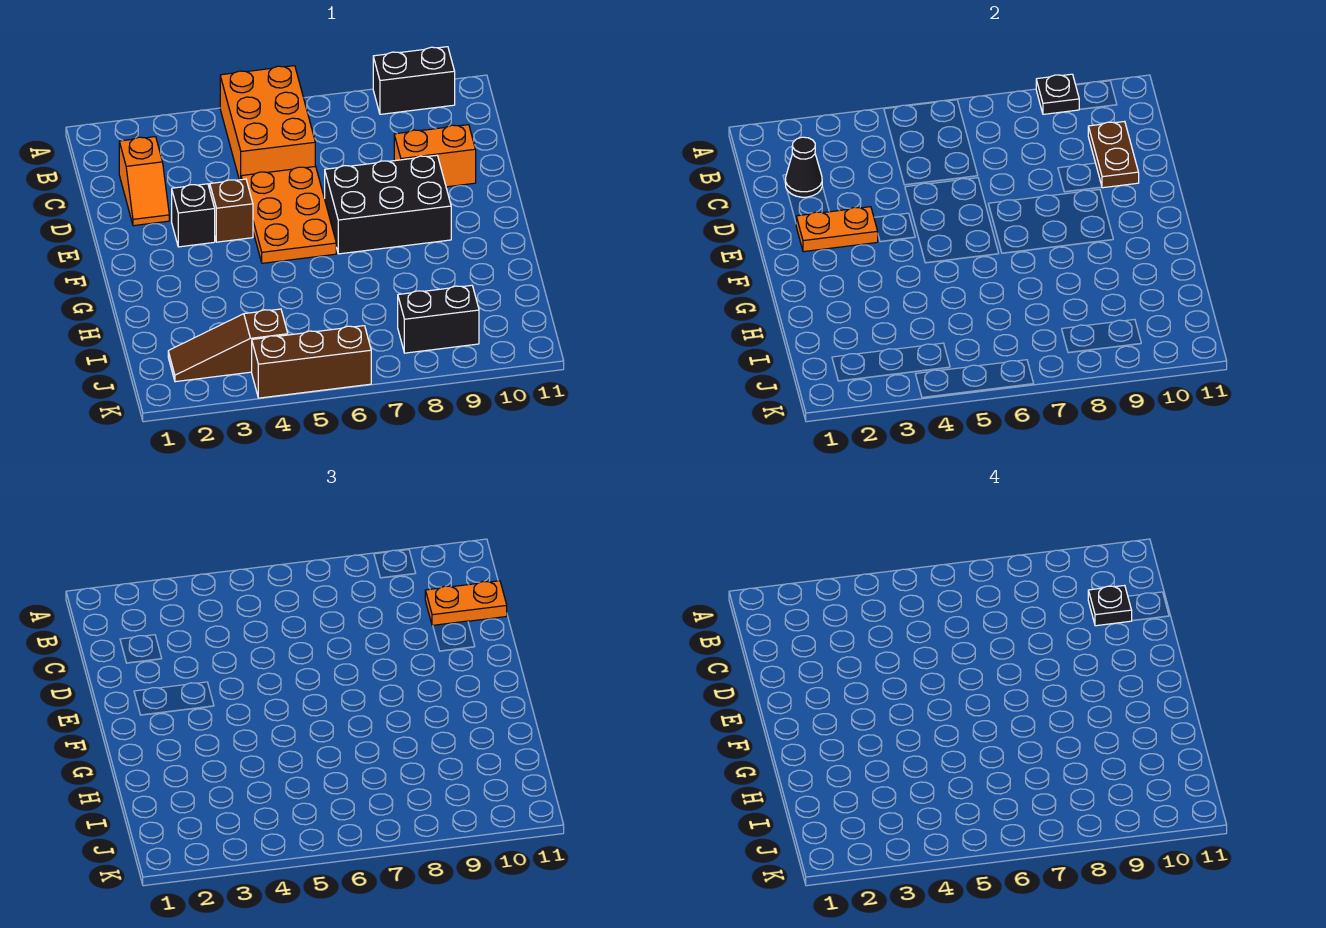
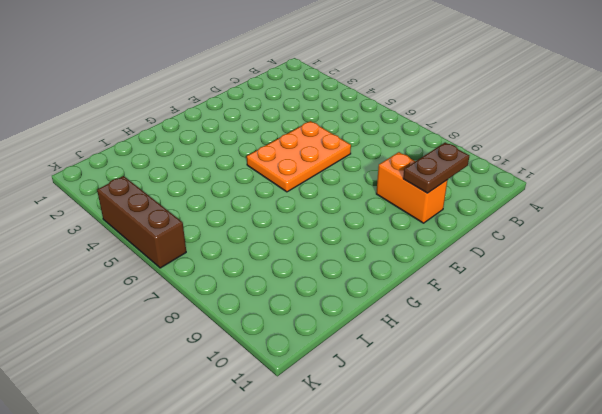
none -> orange brick A5:C6 level 1
none -> black brick A9:A10 level 1
none -> orange slope C2:D2 level 1 top C

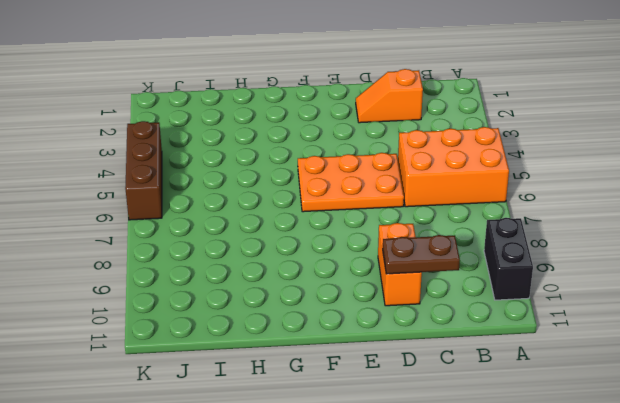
none -> black brick E3 level 1
none -> brown brick E4 level 1
none -> black brick E7:F9 level 1

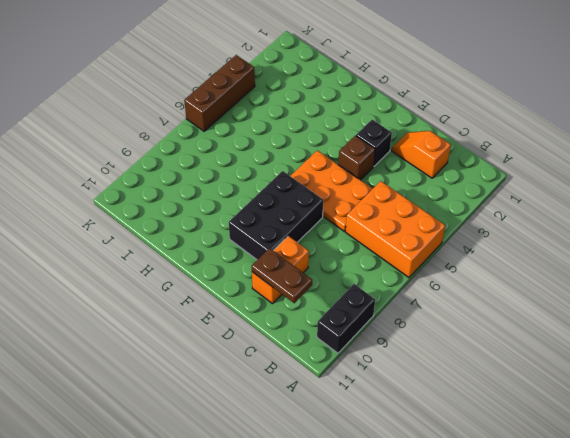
none -> brown slope J2:J4 level 1 top 4
none -> black brick J8:J9 level 1
none -> black plate A9 level 2

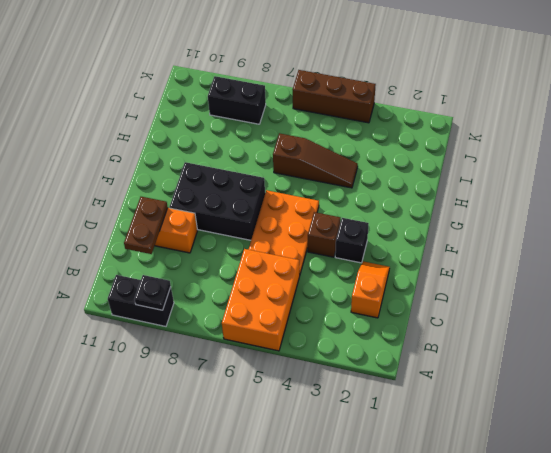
brown slope H4:H6 level 1 top 6 -> brown slope J2:J4 level 1 top 4
none -> black cone C2 level 2
none -> orange plate E2:E3 level 2
none -> orange plate C10:C11 level 3

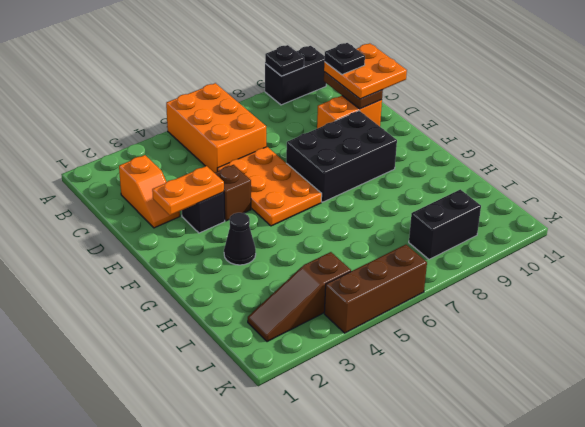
orange plate C10:D11 level 3 -> orange plate C10:C11 level 3
black cone G3 level 1 -> black cone C2 level 2

